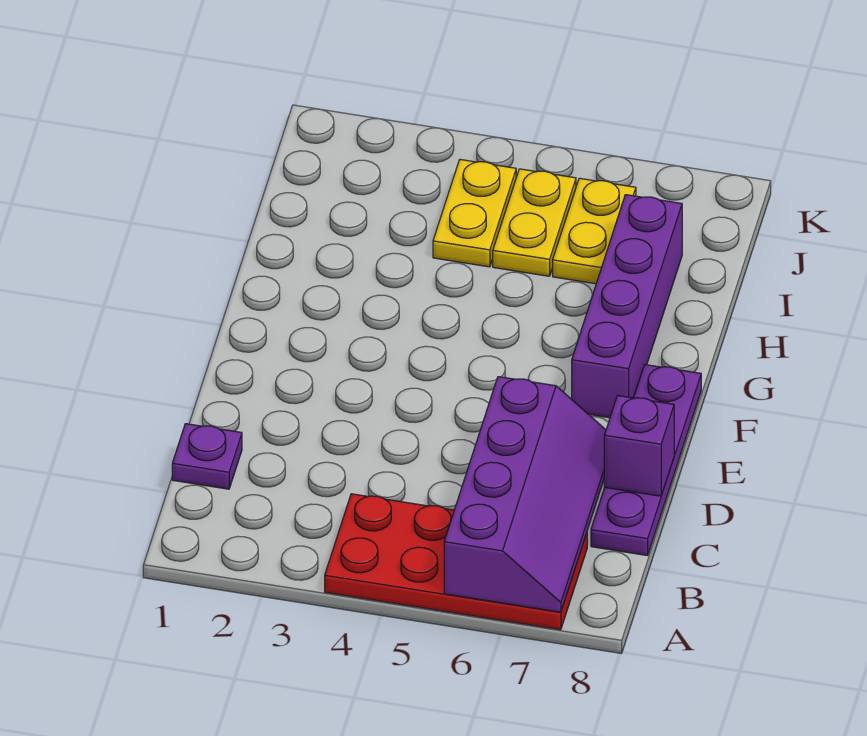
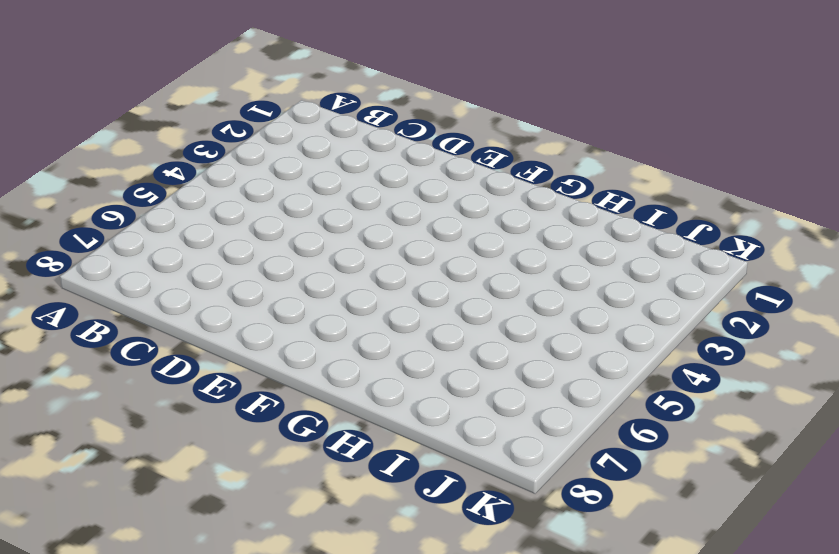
none -> red plate A4:B7 level 1
none -> purple plate C1 level 1

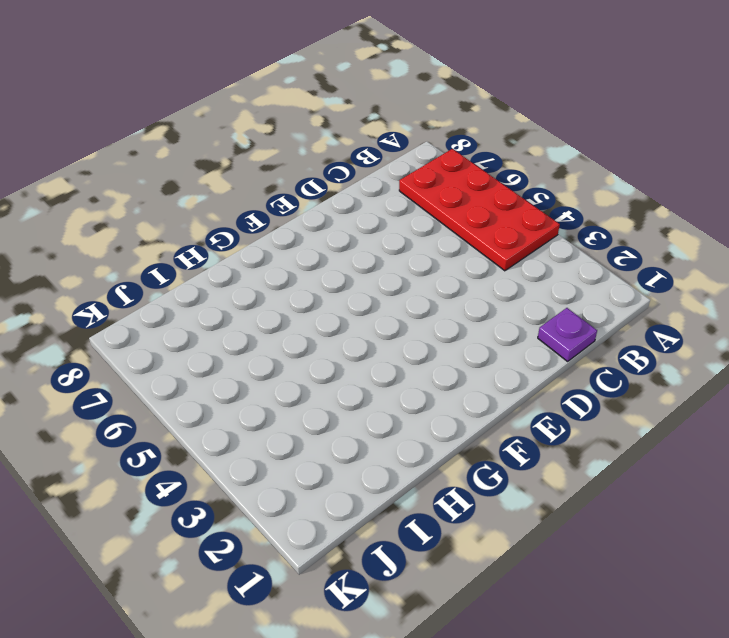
none -> purple plate C8:F8 level 1
none -> purple brick F7:I7 level 1

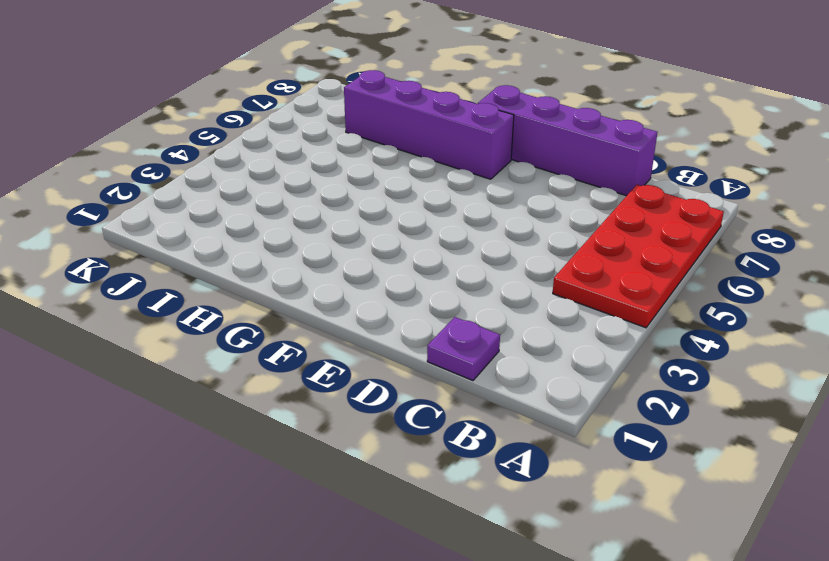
purple brick C8:F8 level 1 -> purple plate C8:F8 level 1
none -> yellow plate I4:J4 level 1
none -> yellow plate I5:J5 level 1

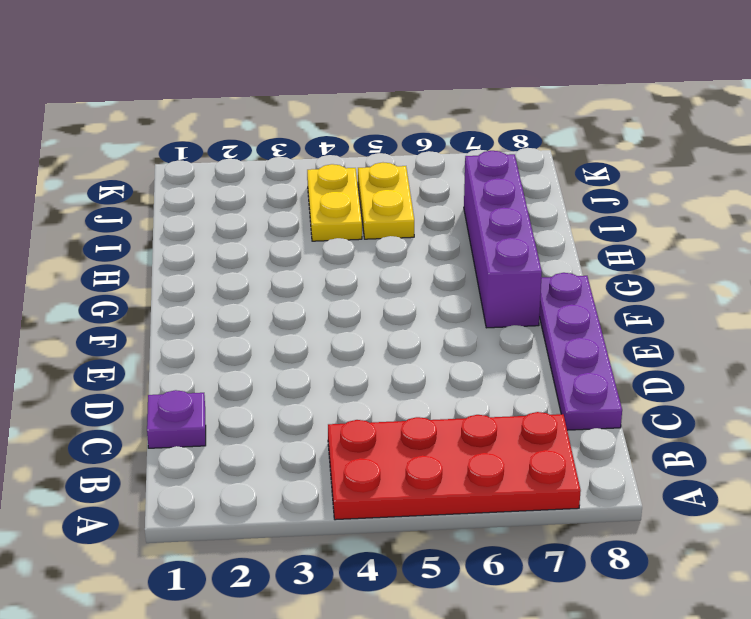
none -> yellow plate I6:J6 level 1
none -> purple slope A6:D7 level 2 top 6

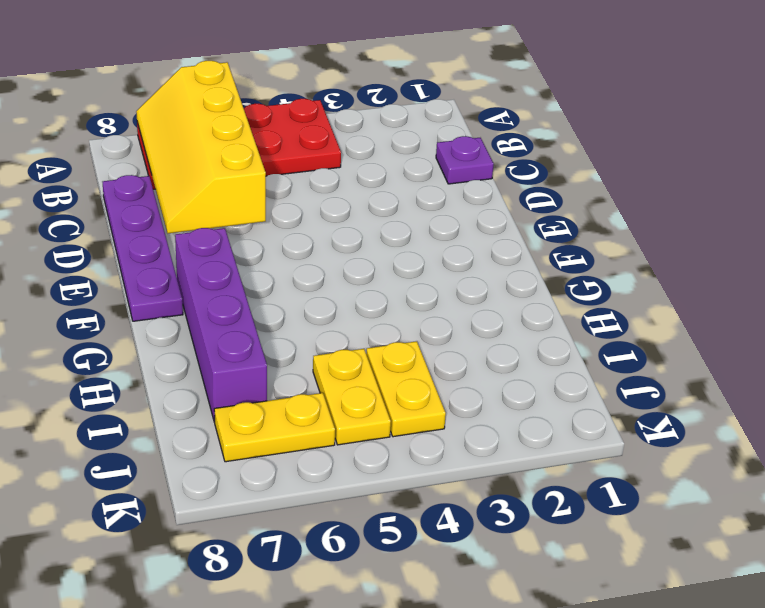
yellow slope A6:D7 level 2 top 6 -> purple slope A6:D7 level 2 top 6
yellow plate J6:J7 level 1 -> yellow plate I6:J6 level 1
none -> purple brick D8 level 2

